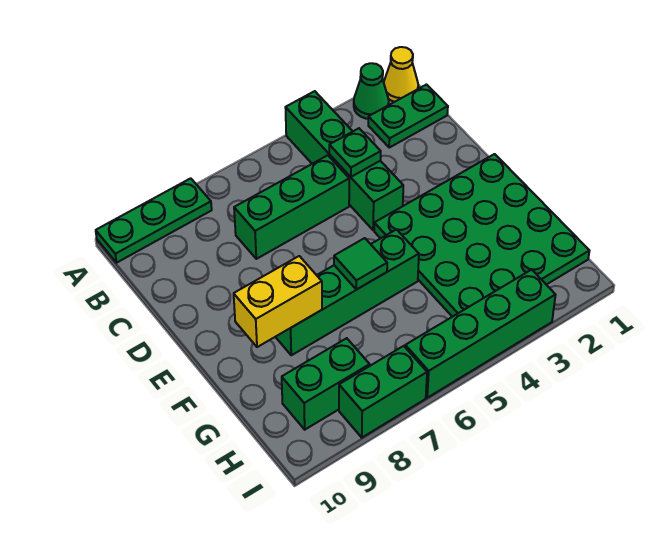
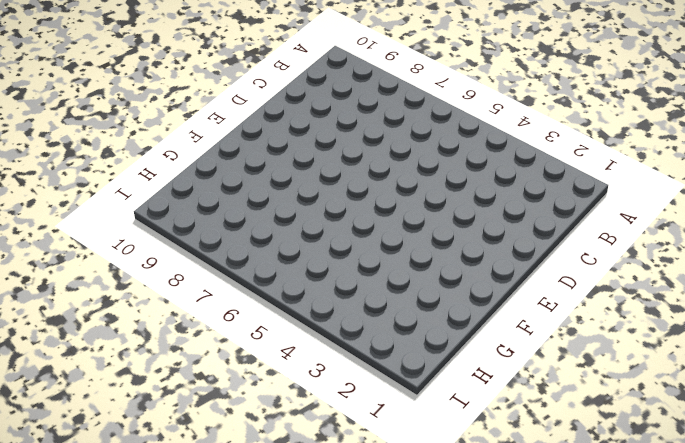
none -> yellow cone A1 level 1
none -> green cone A2 level 1
none -> green brick A4:D4 level 1

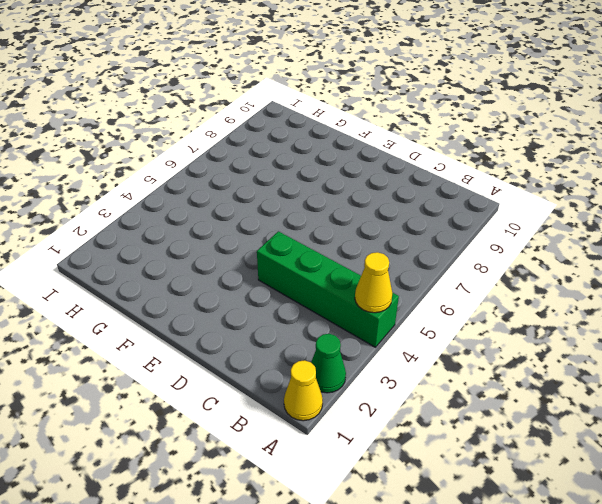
yellow cone A4 level 2 -> none
none -> green plate A8:A10 level 1
none -> green plate B1:B2 level 1
none -> green brick C5:C7 level 1

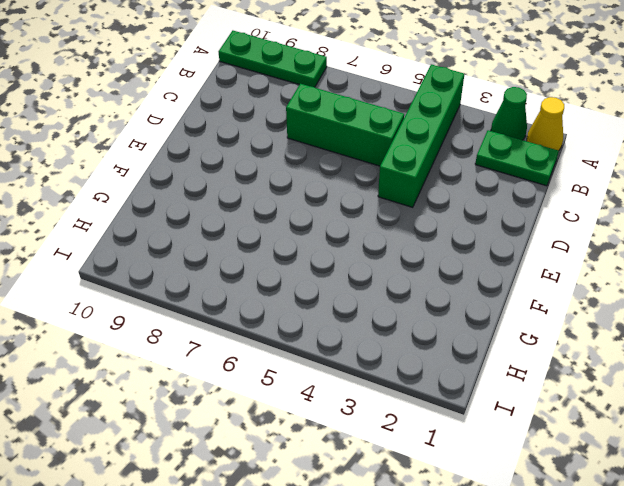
none -> green plate E1:H4 level 1
none -> green brick F5:F8 level 1
none -> green brick H8:H9 level 1

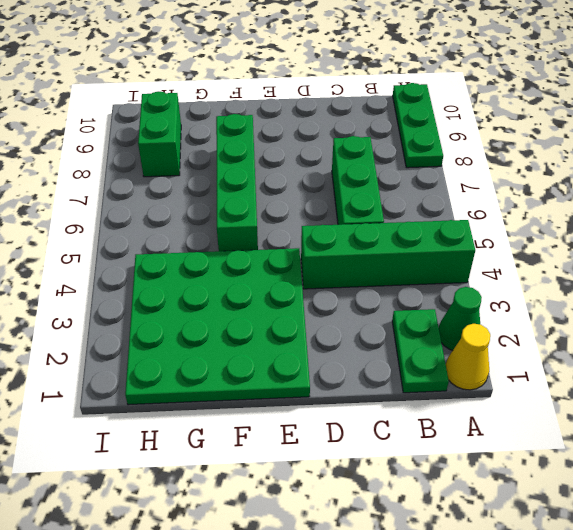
none -> green brick I3:I6 level 1
none -> green brick I7:I8 level 1
none -> green plate C4 level 2

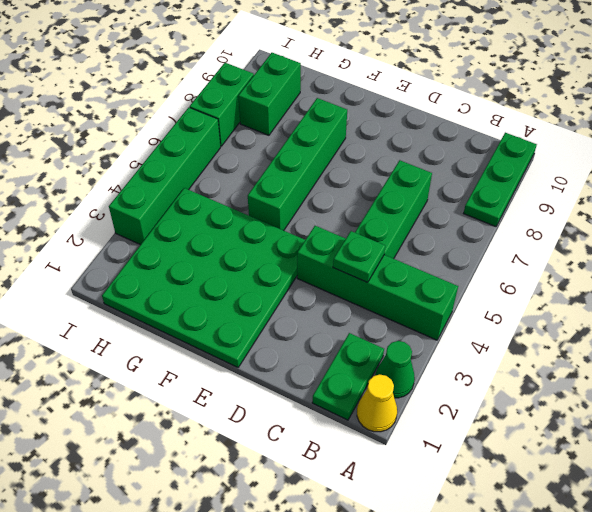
none -> green tile F6 level 2
none -> yellow brick F8:F9 level 2

